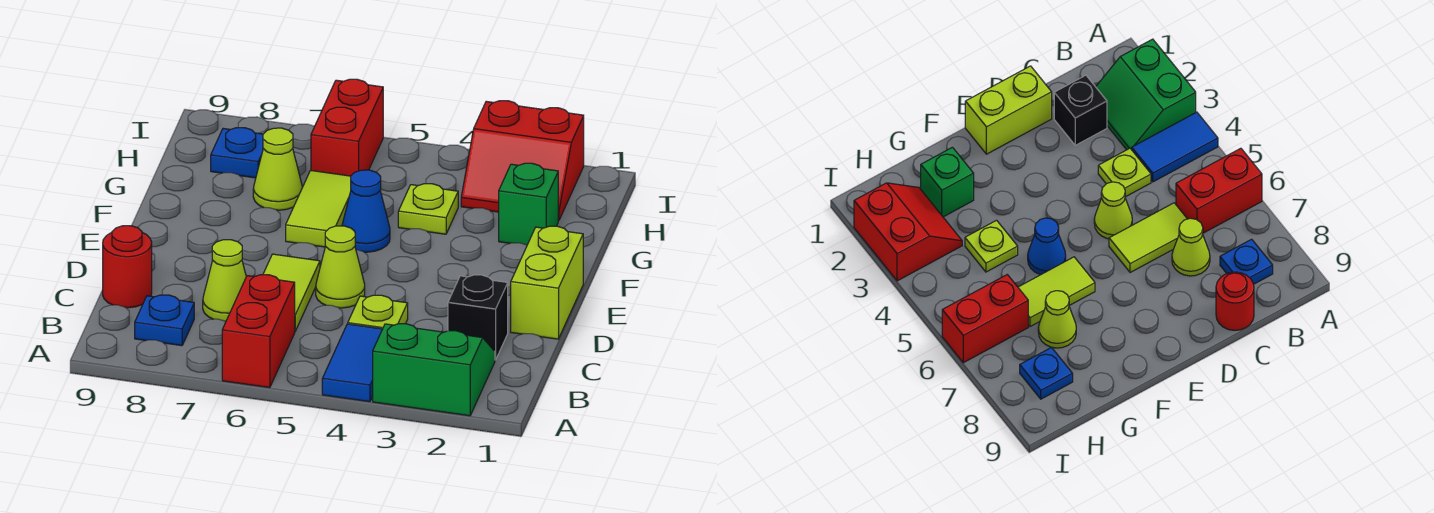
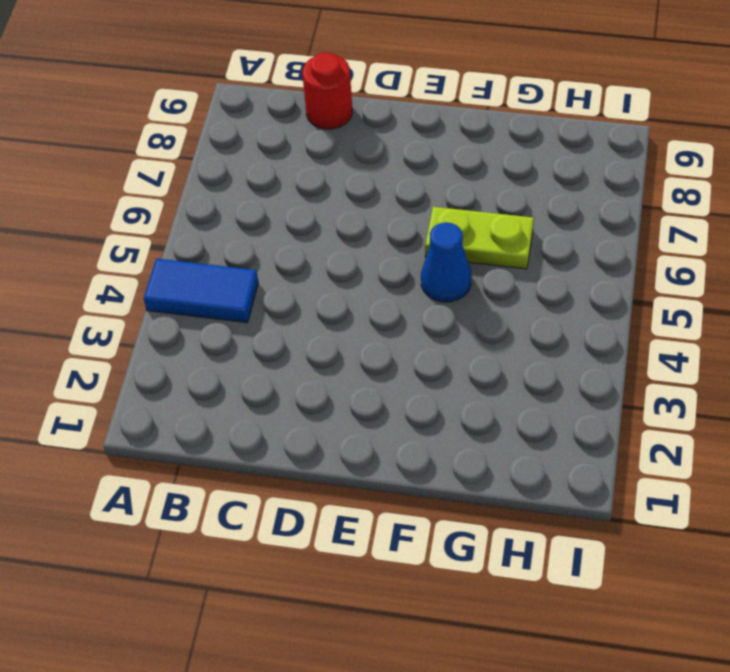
lime plate F6:G6 level 1 -> lime tile F6:G6 level 1
none -> green slope A2:B3 level 1 top A
none -> red brick A6:B6 level 1
none -> blue plate B8 level 1

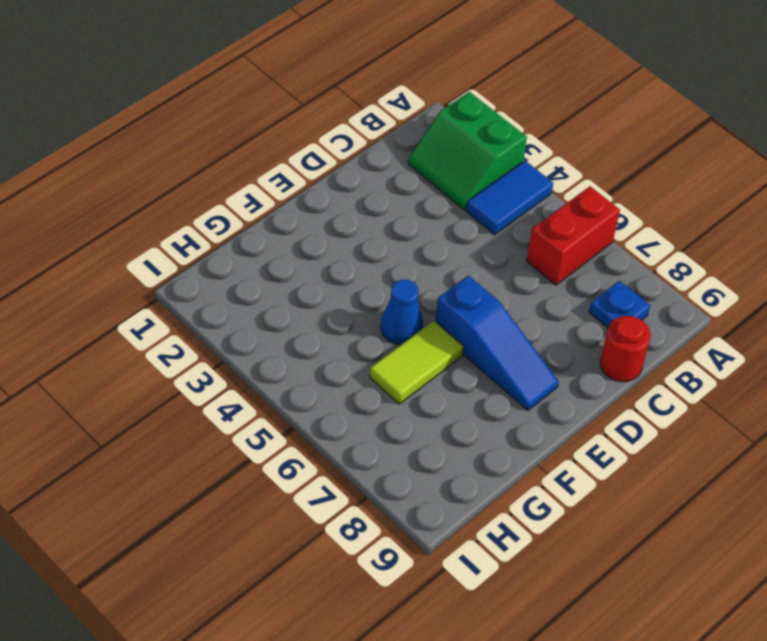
blue slope E6:E8 level 1 top 6 -> none
none -> black brick C2 level 1
none -> lime plate C4 level 1
none -> lime tile C6:D6 level 1

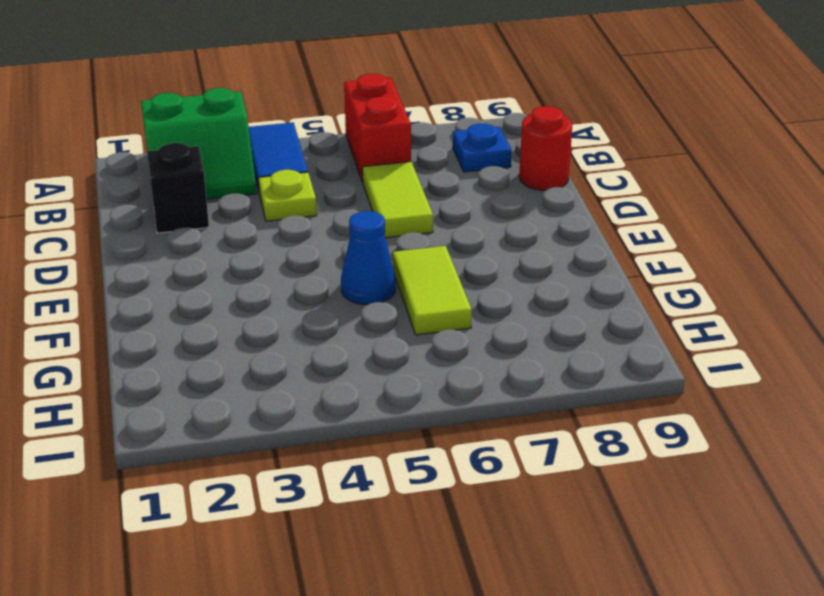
none -> lime cone C7 level 1
none -> lime brick D1:E1 level 1
none -> lime cone D5 level 1

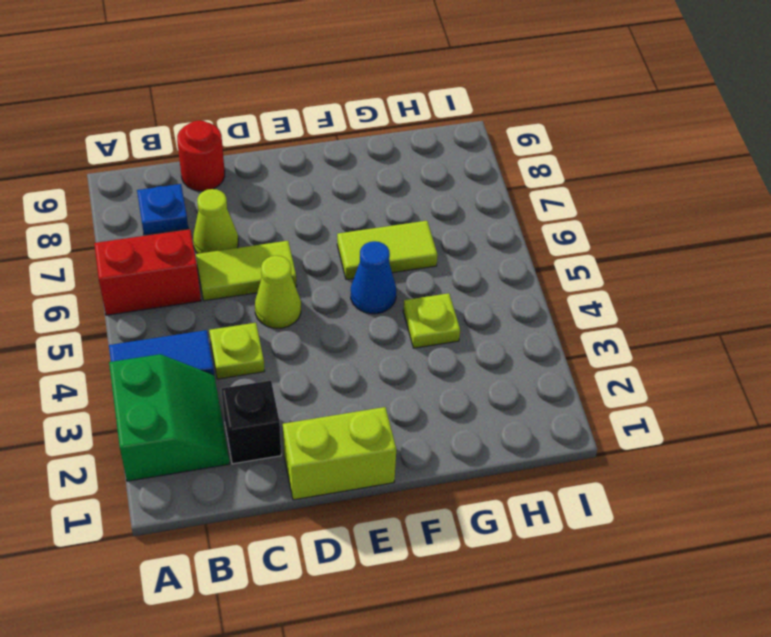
none -> green brick G2 level 1
none -> lime cone G7 level 1
none -> red slope H2:I3 level 1 top I

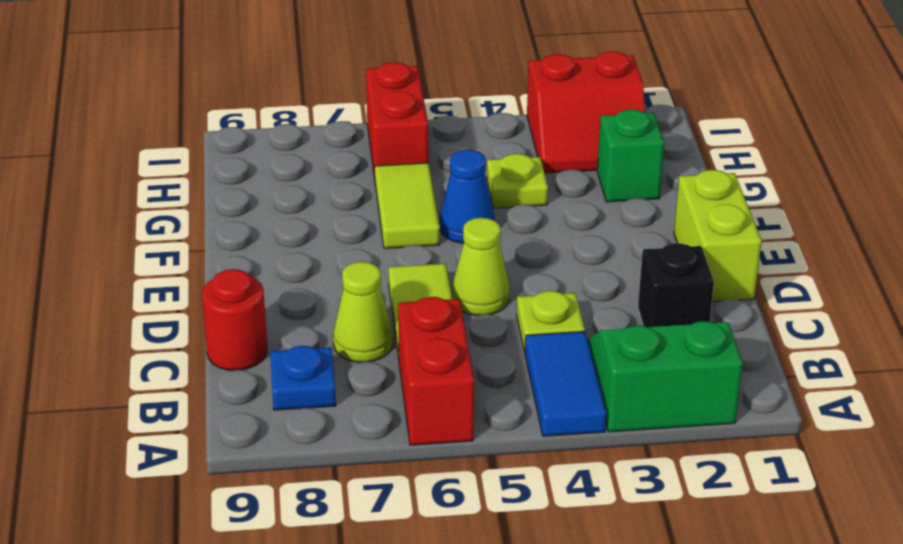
none -> lime cone G7 level 1
none -> blue plate H8 level 1

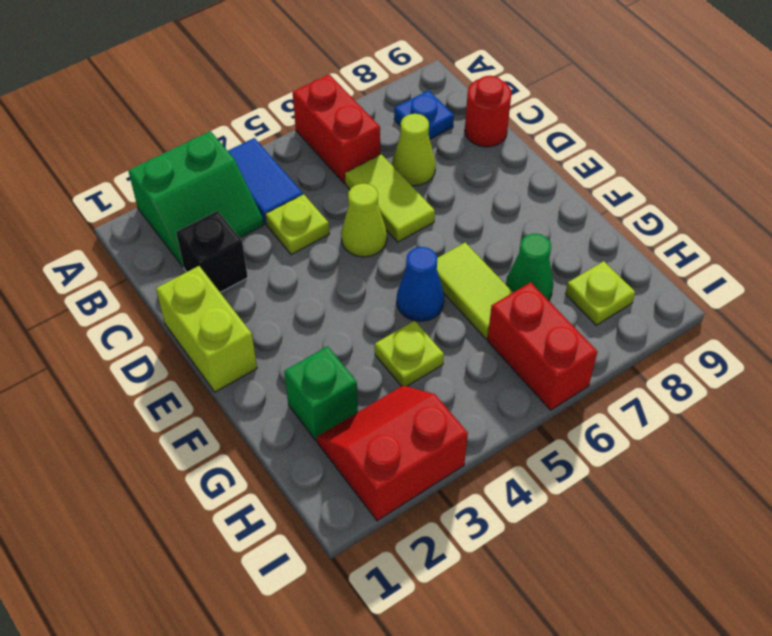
green cone G7 level 1 -> lime cone G7 level 1
lime plate H8 level 1 -> blue plate H8 level 1

